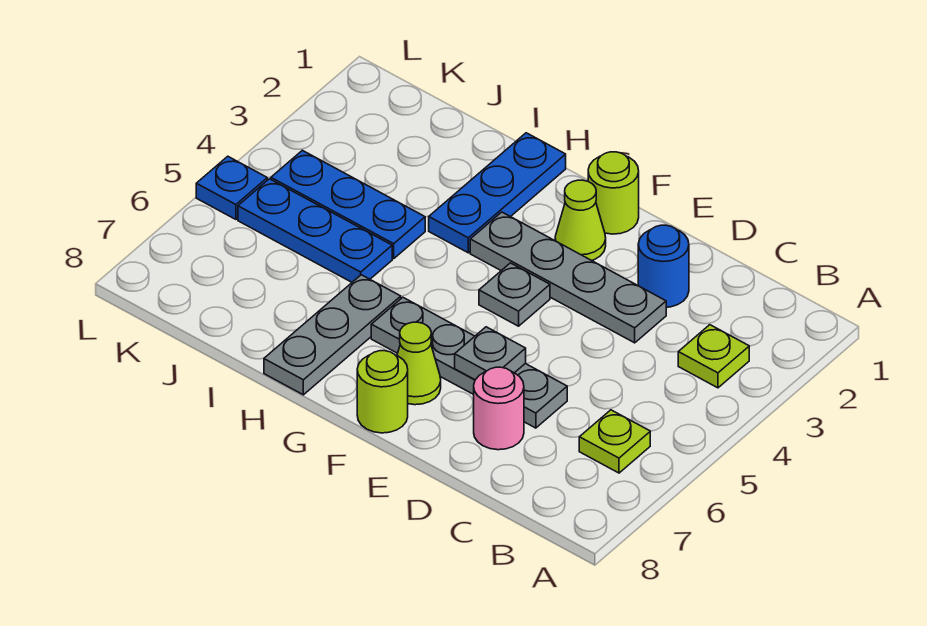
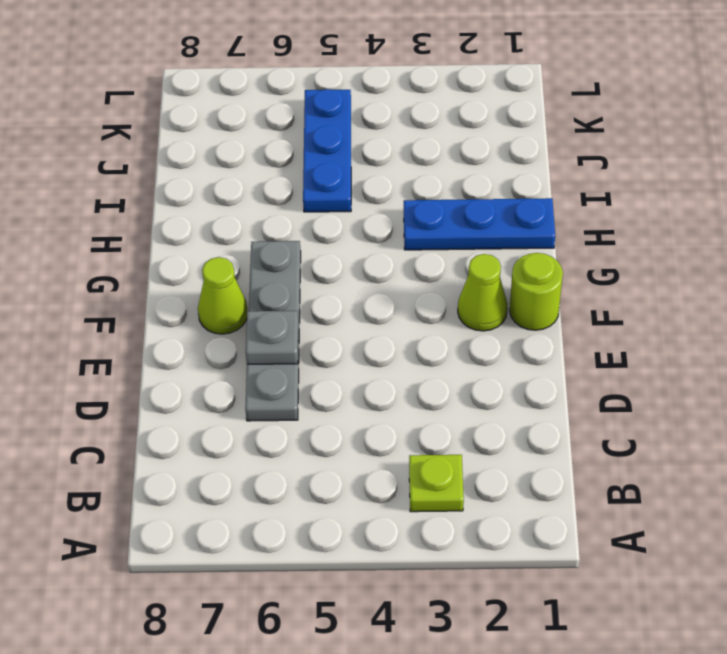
none -> lime plate B6 level 1
none -> blue round brick D2 level 1
none -> grey plate D3:G3 level 1

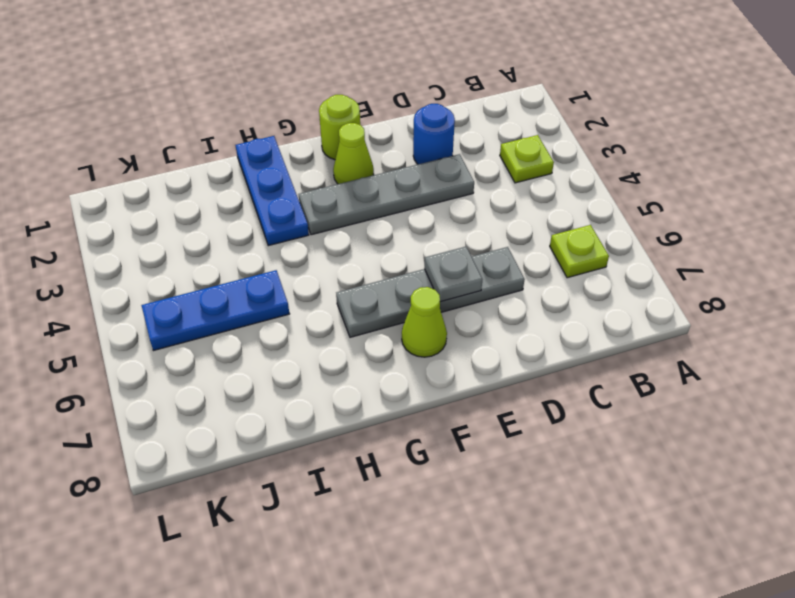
none -> pink round brick D7 level 1
none -> grey plate F4 level 1
none -> lime round brick F8 level 1

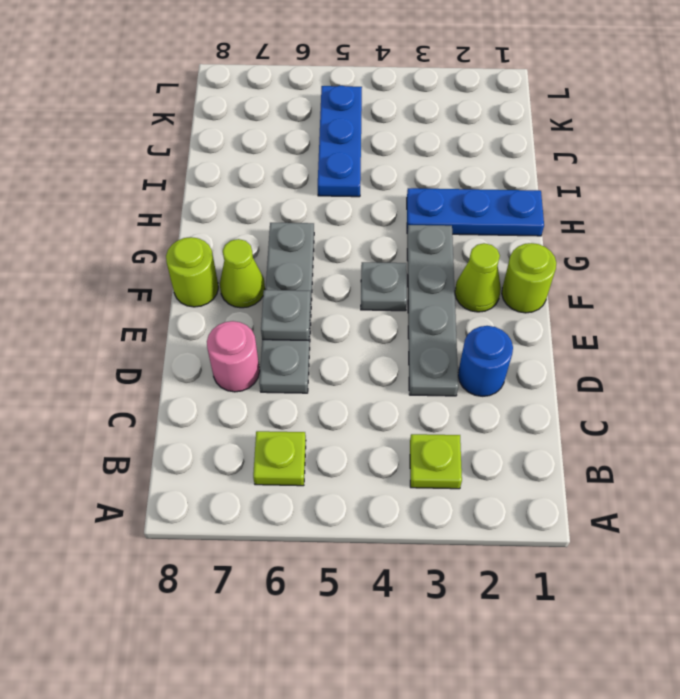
none -> grey plate H6:H8 level 1
none -> blue plate I4:K4 level 1
none -> blue plate L5 level 1

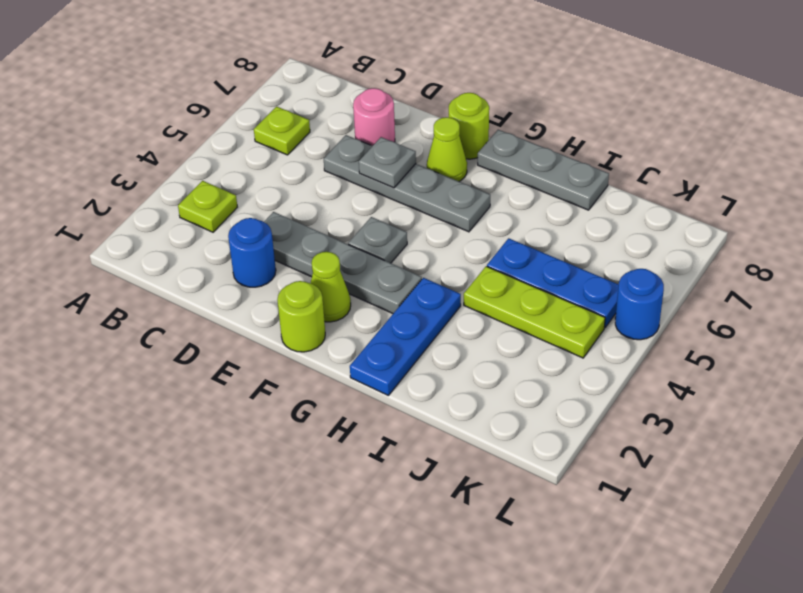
grey plate G8:I8 level 1 -> grey plate H6:H8 level 1
lime plate I4:K4 level 1 -> blue plate I4:K4 level 1
blue round brick L5 level 1 -> blue plate L5 level 1

